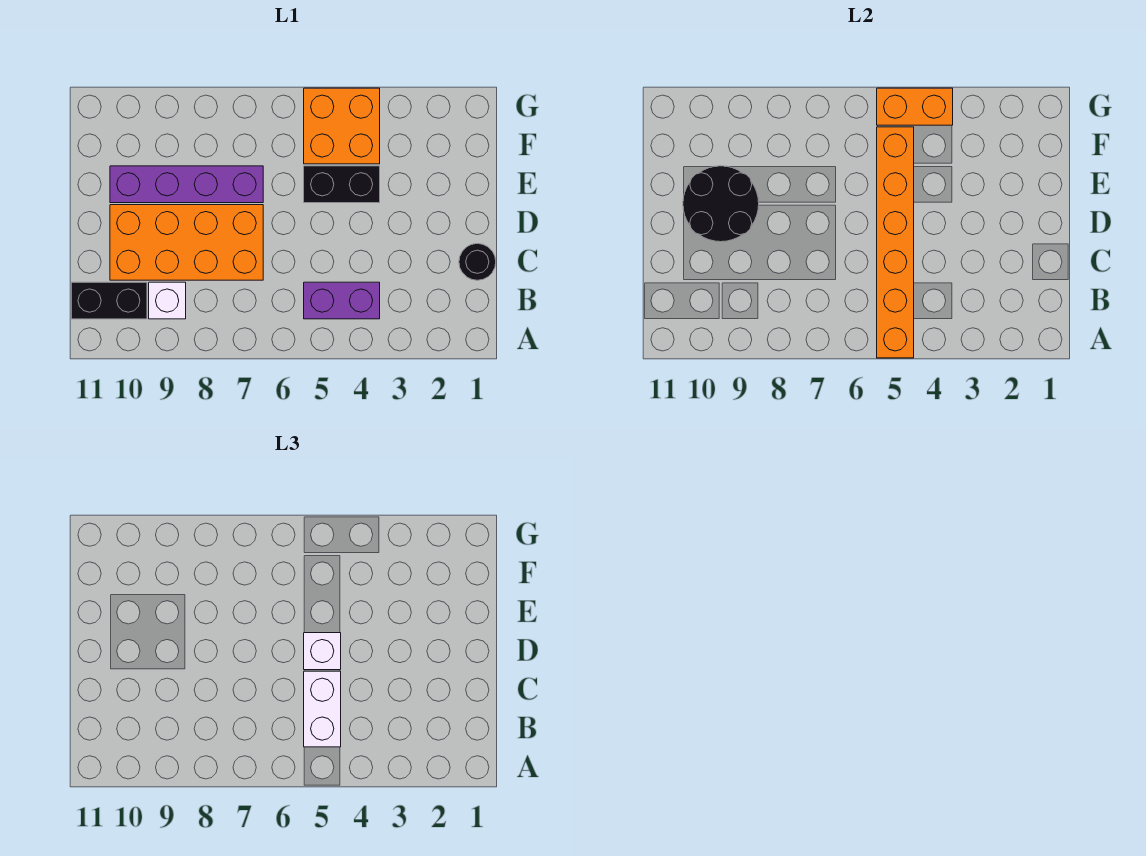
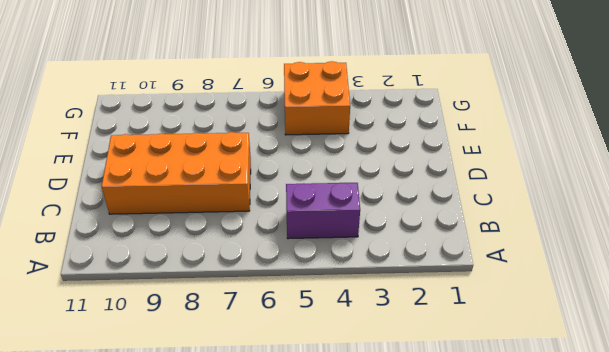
none -> white brick B9 level 1
none -> black brick B10:B11 level 1
none -> black round brick C1 level 1

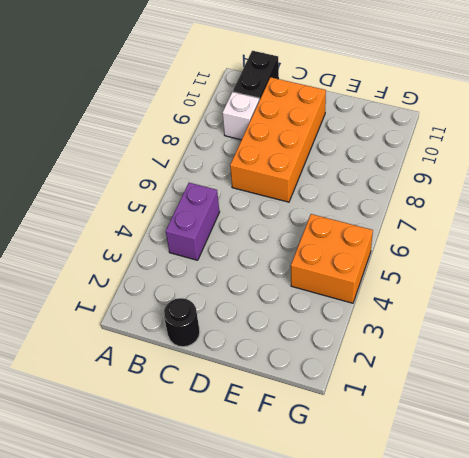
none -> black brick E4:E5 level 1
none -> purple brick E7:E10 level 1
none -> orange brick A5:F5 level 2

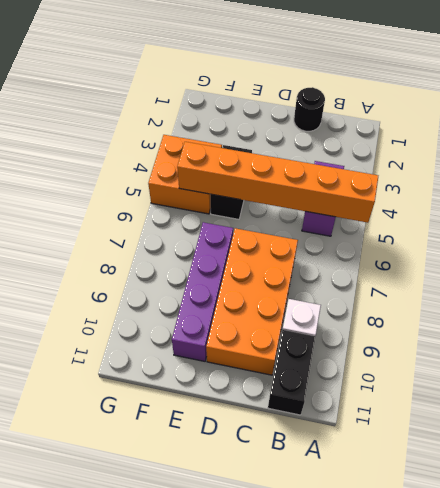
none -> black round brick D9:E10 level 2
none -> orange brick G4:G5 level 2
none -> white brick B5:C5 level 3

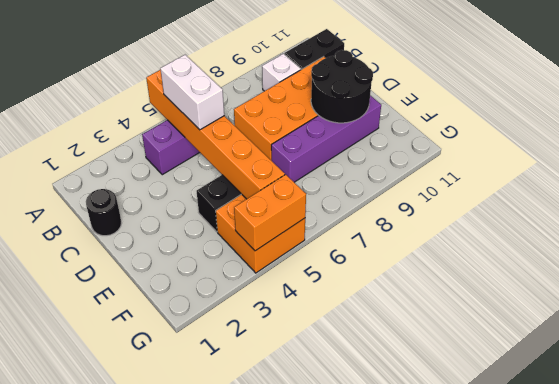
none -> white brick D5 level 3

